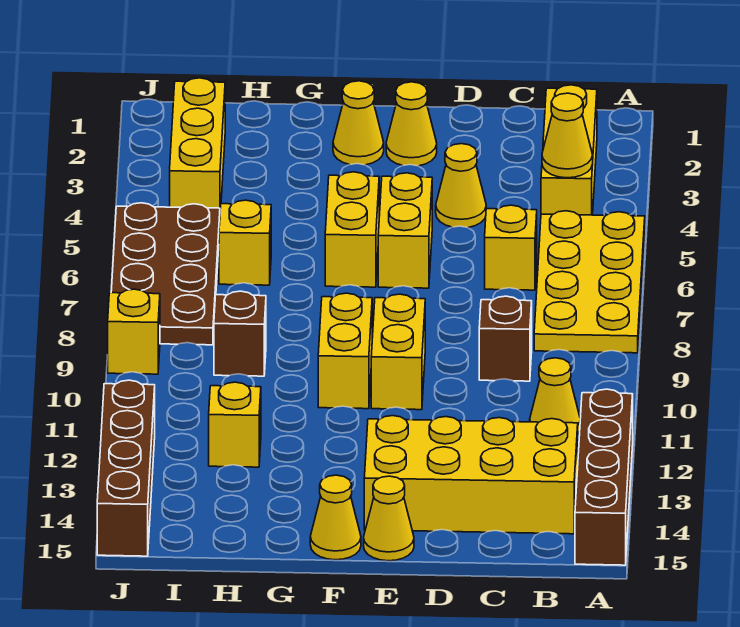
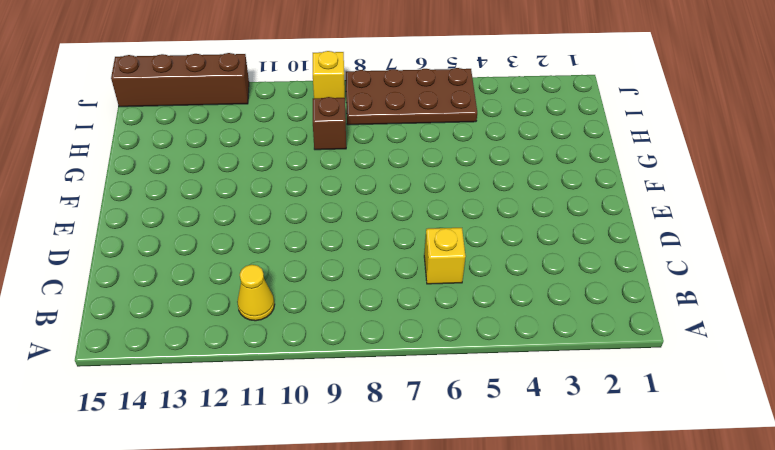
none -> yellow plate A5:B8 level 1
none -> brown brick A12:A15 level 1
none -> yellow brick B2:B4 level 1

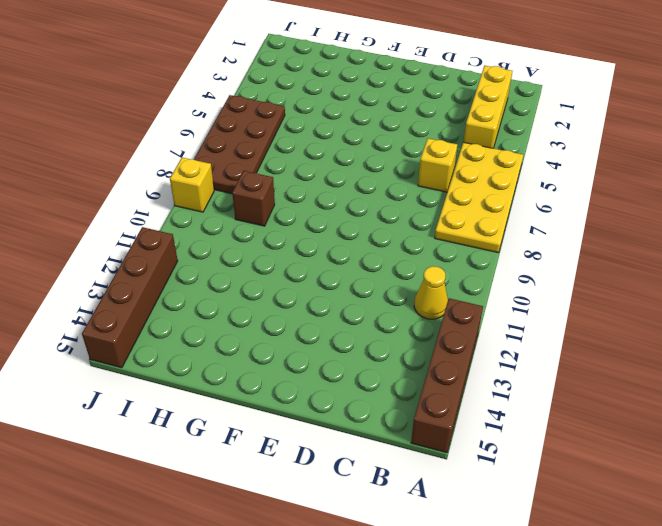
none -> yellow brick B13:E14 level 1
none -> brown brick C9 level 1
none -> yellow cone D4 level 1

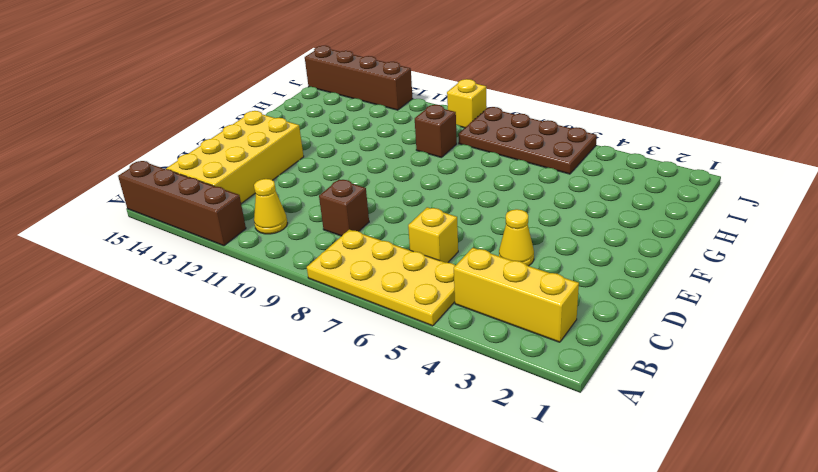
none -> yellow cone E2 level 1
none -> yellow brick E5:E6 level 1
none -> yellow brick E9:E10 level 1

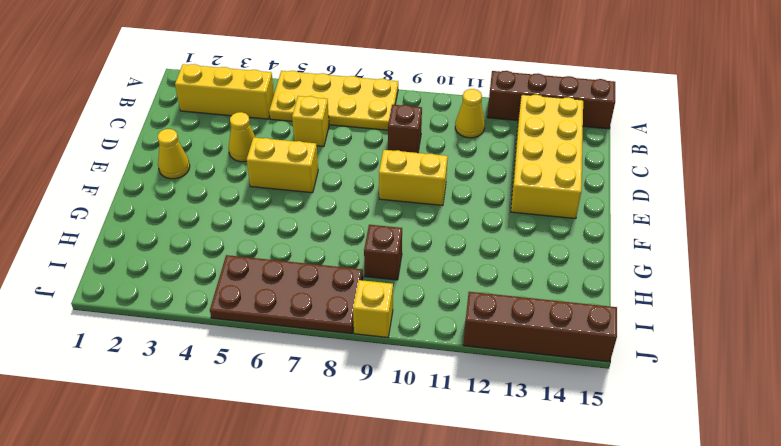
none -> yellow cone E15 level 1
none -> yellow cone F2 level 1
none -> yellow brick F5:F6 level 1

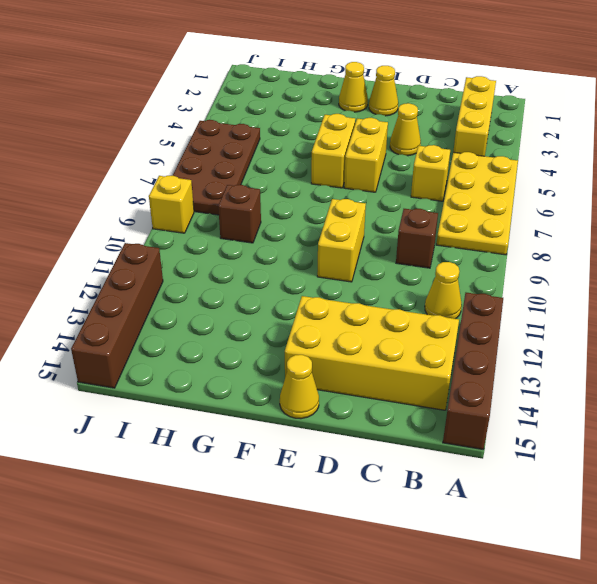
none -> yellow brick F9:F10 level 1
none -> yellow cone F15 level 1
none -> yellow brick H6 level 1

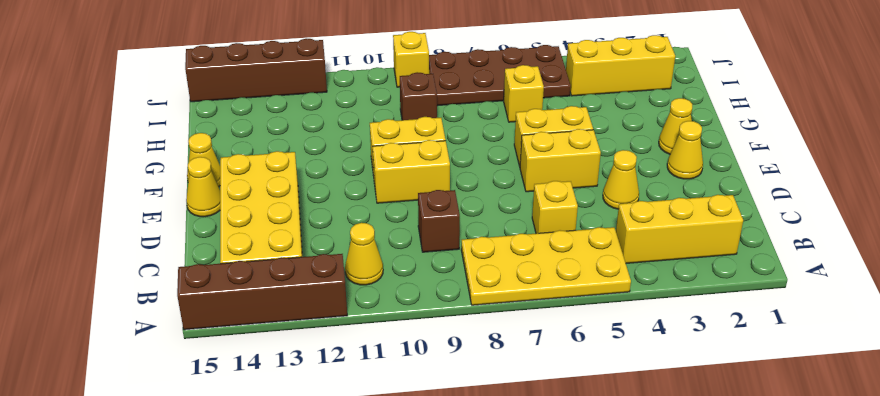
none -> yellow brick H12 level 1
none -> yellow cone B4 level 2

